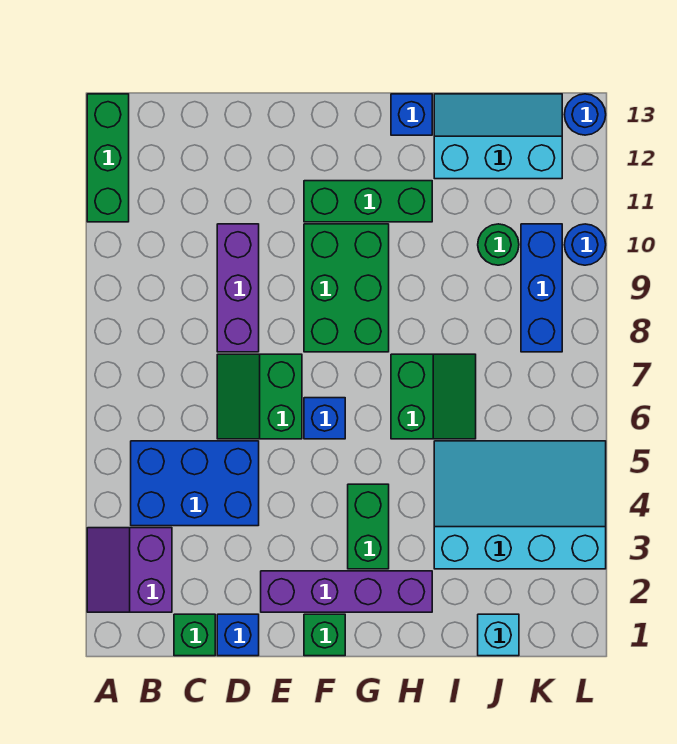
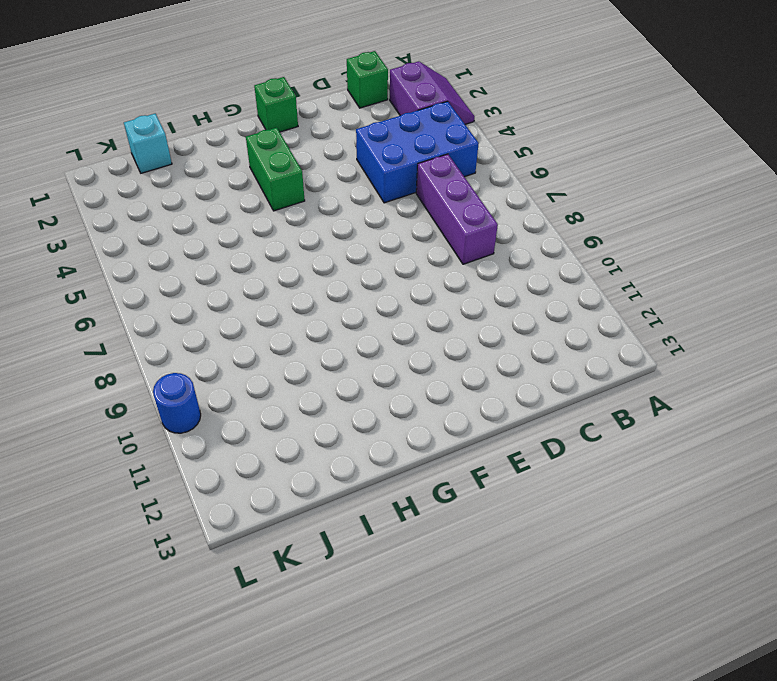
purple brick C6:C8 level 1 -> purple brick D8:D10 level 1
none -> green brick A11:A13 level 1
none -> blue brick D1 level 1
none -> green slope D6:E7 level 1 top E

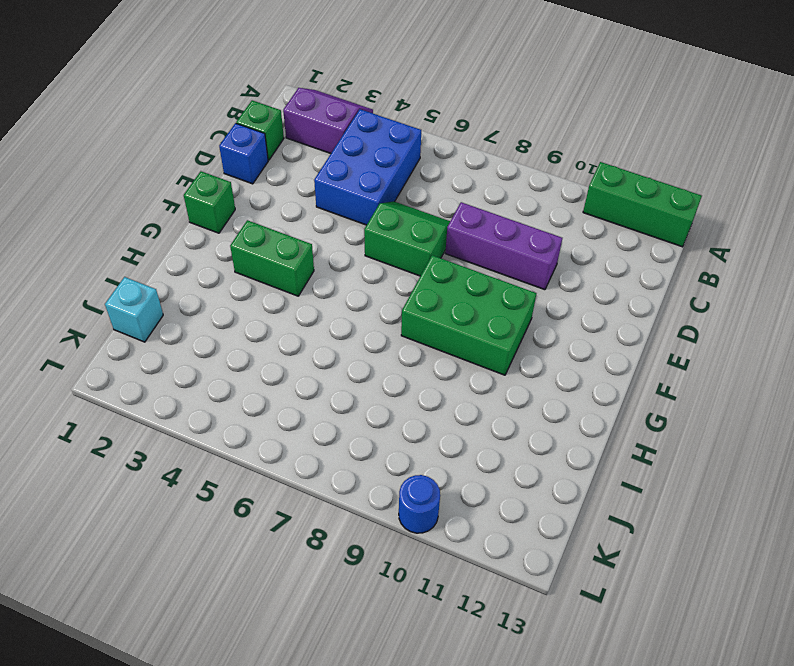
none -> purple brick E2:H2 level 1
none -> blue brick F6 level 1
none -> green brick F11:H11 level 1

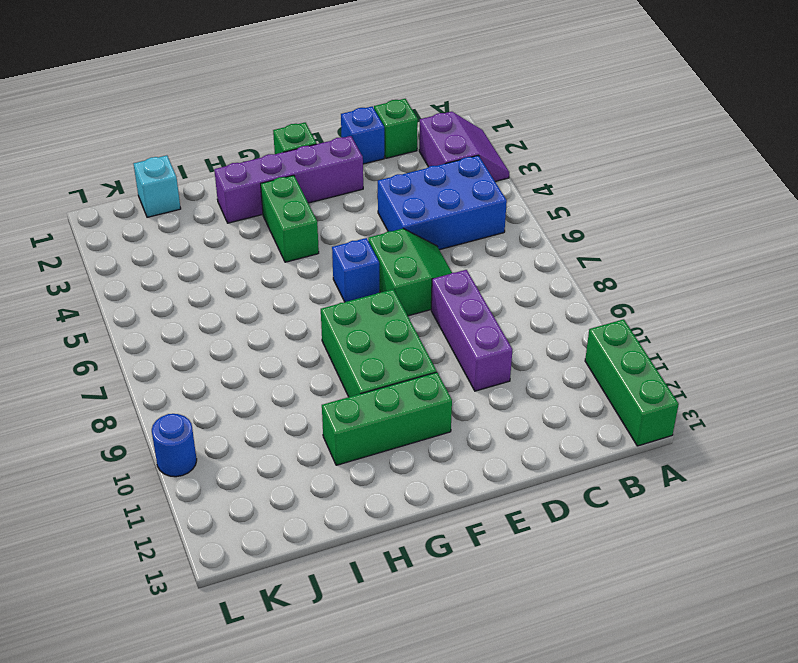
none -> green slope H6:I7 level 1 top H
none -> blue brick H13 level 1
none -> cyan slope I3:L5 level 1 top 3

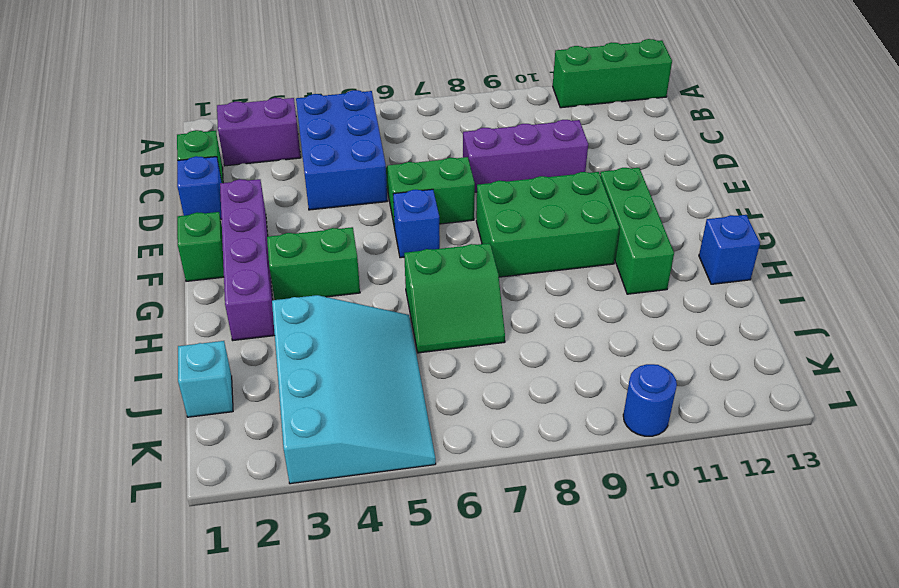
none -> cyan slope I12:K13 level 1 top 12
none -> green round brick J10 level 1
none -> blue brick K8:K10 level 1

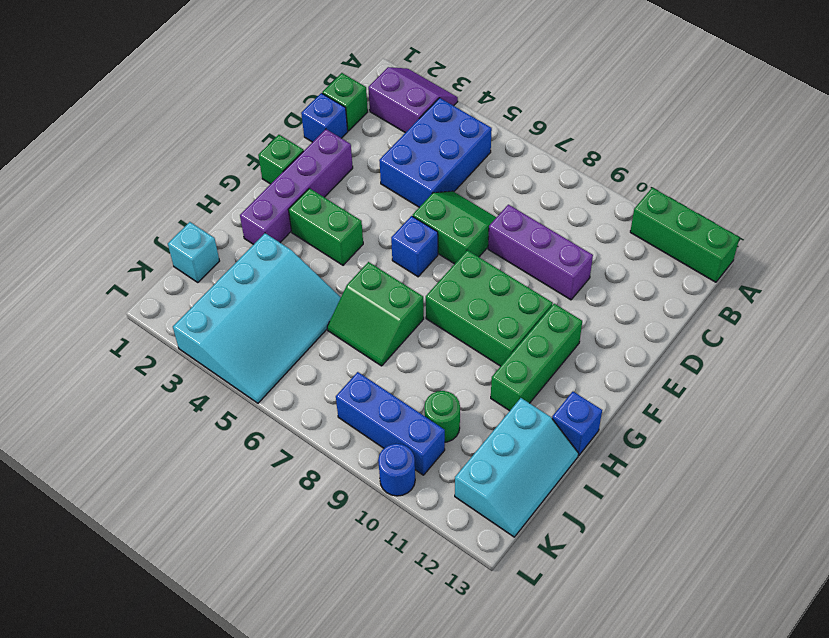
none -> blue round brick L13 level 1

